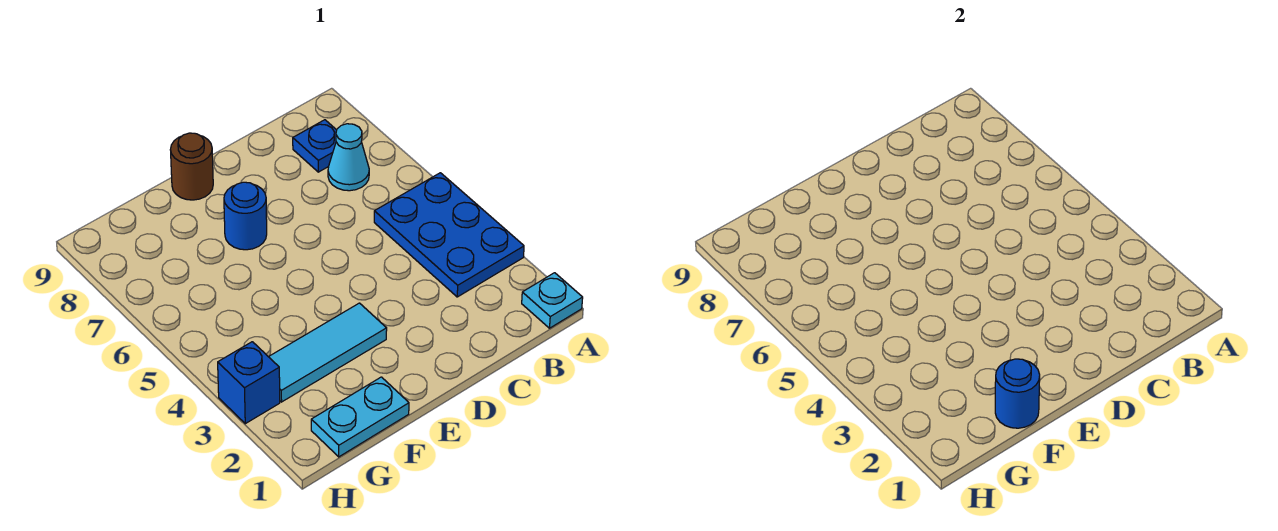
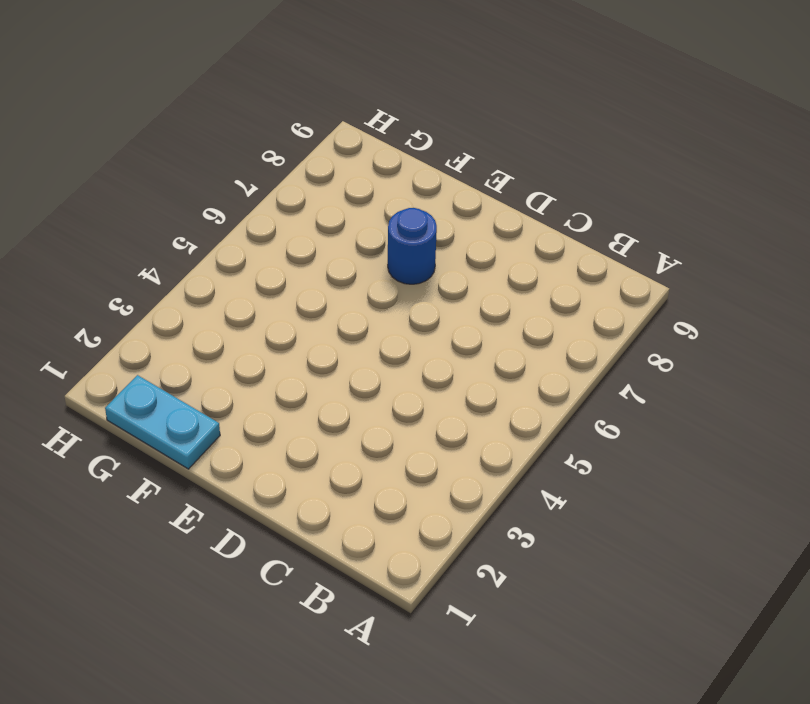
none -> cyan plate A1 level 1
none -> blue plate A3:B5 level 1

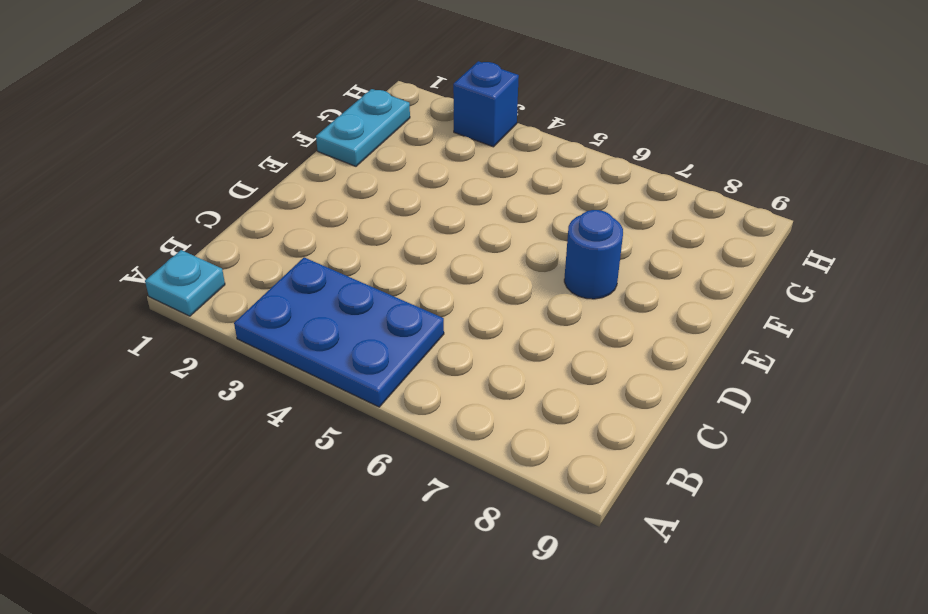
none -> cyan cone B7 level 1
none -> blue plate B8 level 1

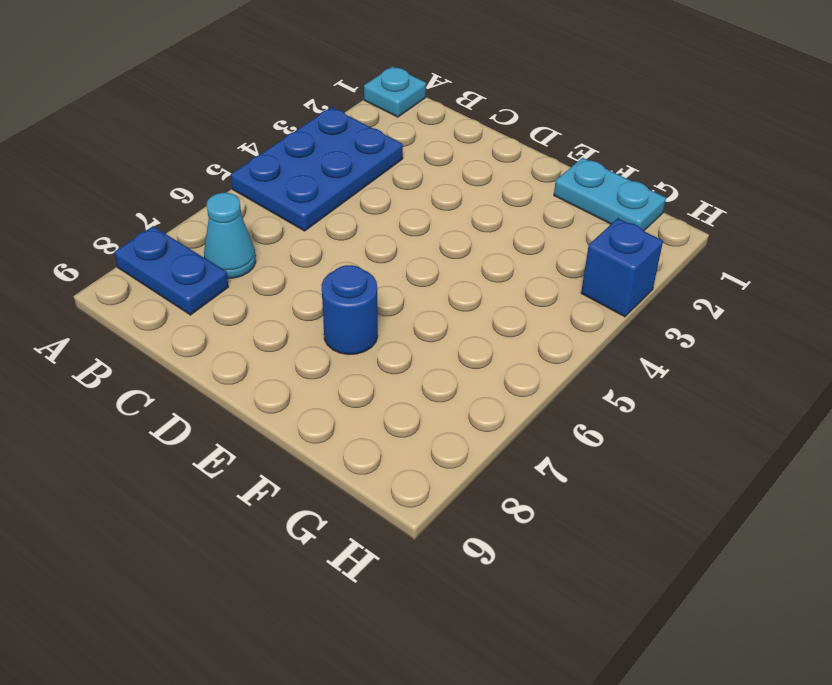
blue plate A8:B8 level 1 -> blue plate B8 level 1
none -> cyan tile E3:G3 level 1
none -> brown round brick E9 level 1

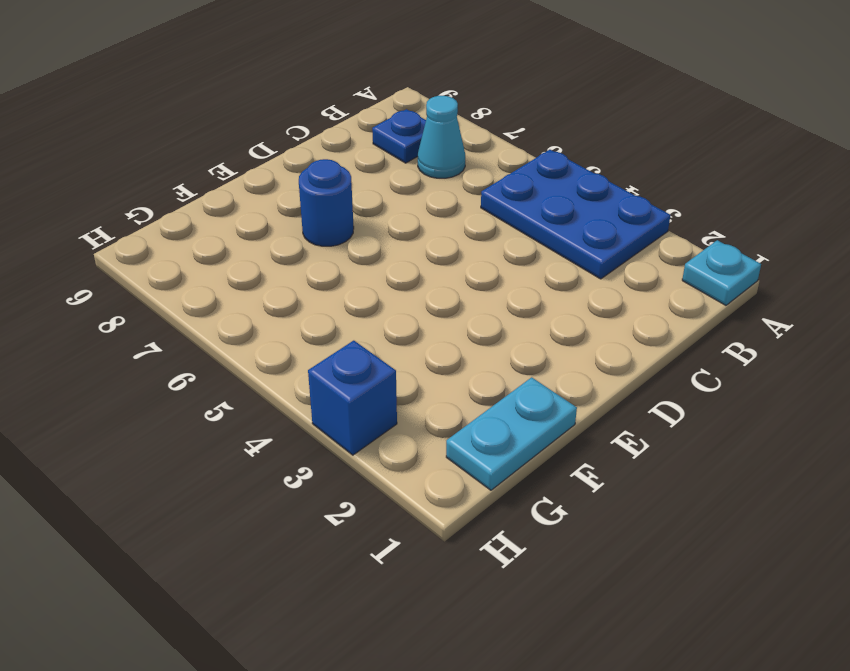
none -> cyan tile E3:G3 level 1
none -> brown round brick E9 level 1

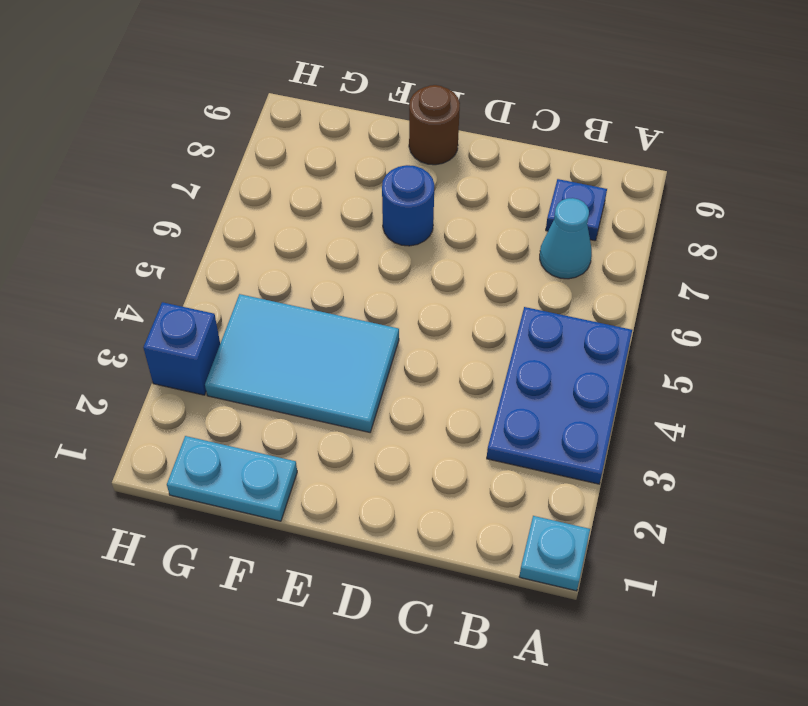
cyan tile E3:G4 level 1 -> cyan tile E3:G3 level 1
none -> blue round brick F1 level 2

